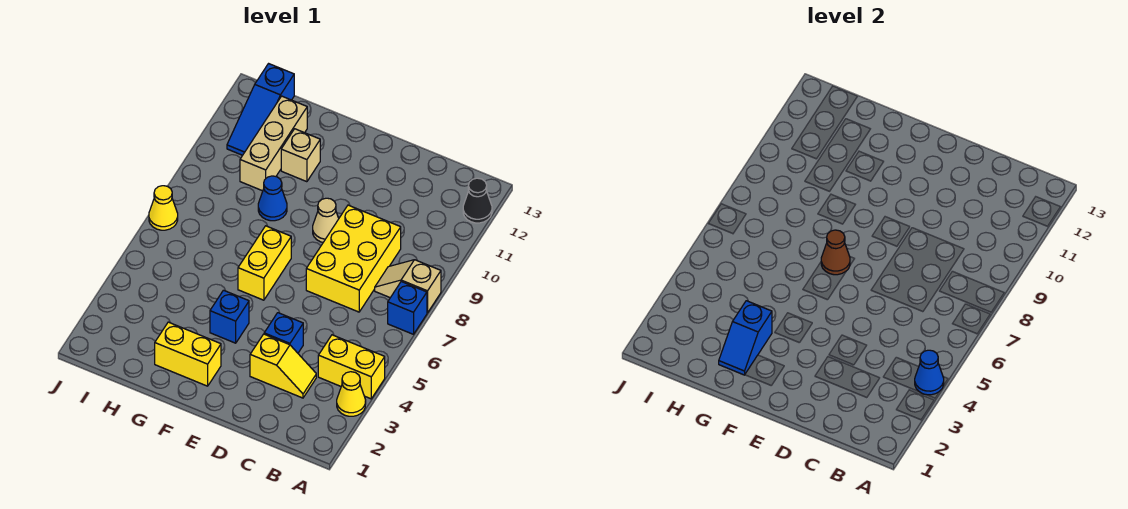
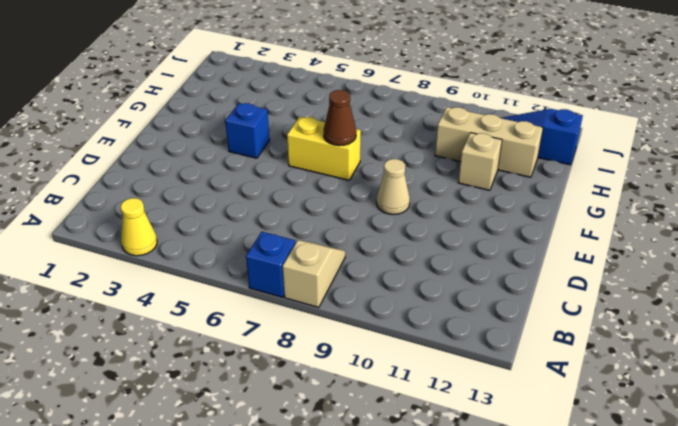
none -> yellow brick A4:B4 level 1
none -> black cone A12 level 1
none -> yellow slope C3:D3 level 1 top D

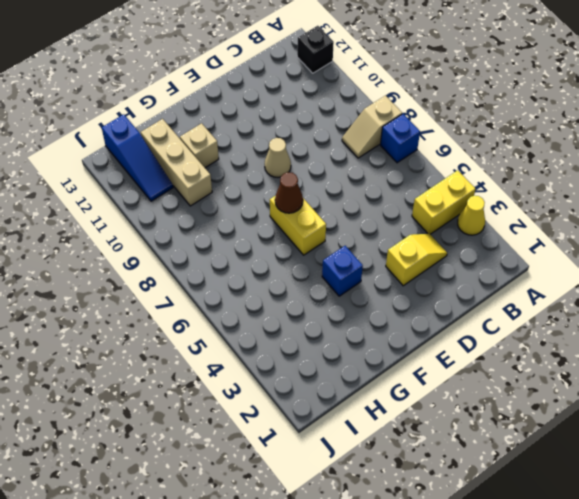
black brick A12 level 1 -> black cone A12 level 1
none -> yellow brick C7:D9 level 1
none -> blue brick D4 level 1
none -> yellow brick F2:G2 level 1

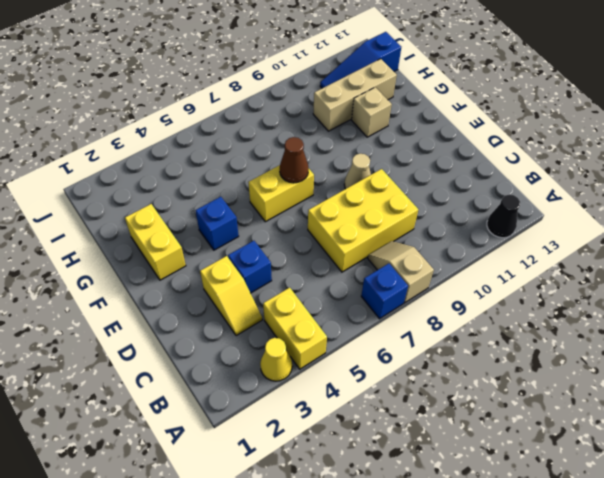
none -> blue cone G9 level 1
none -> yellow cone J7 level 1
none -> blue cone A4 level 2

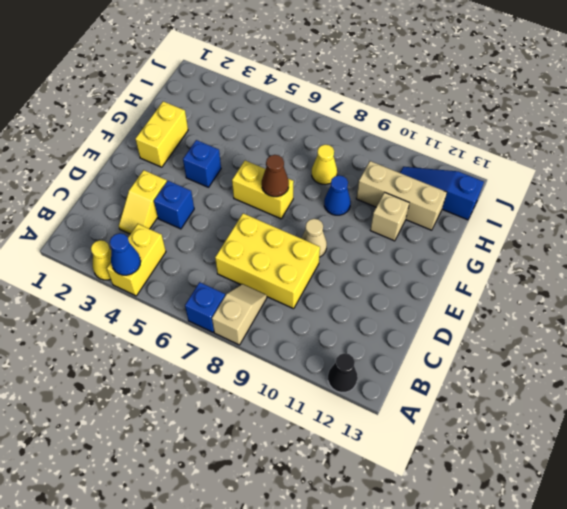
yellow cone H8 level 1 -> yellow cone J7 level 1
none -> blue slope G2:G3 level 2 top 3

